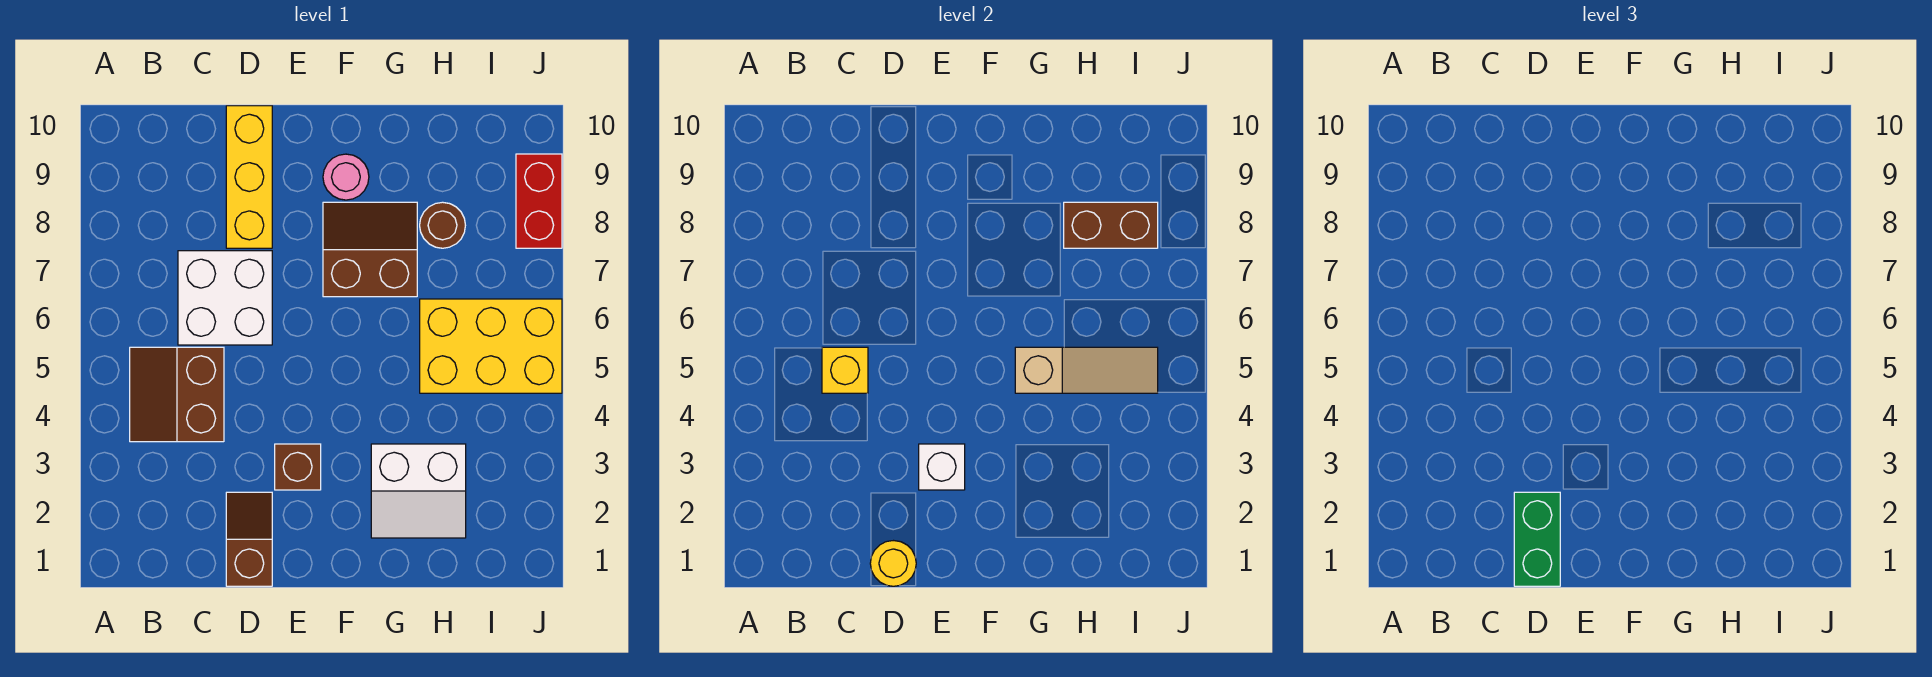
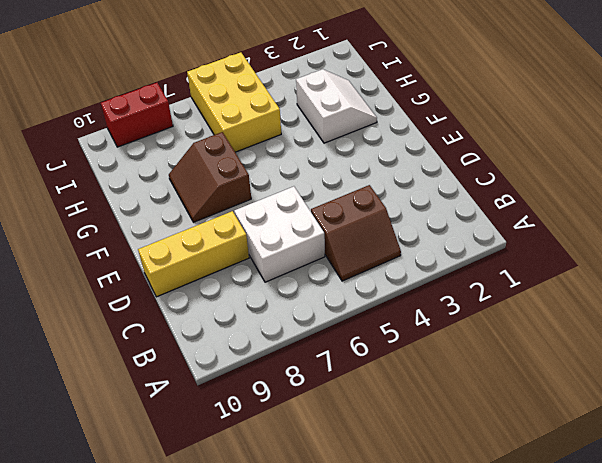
none -> brown slope D1:D2 level 1 top 1
none -> brown brick E3 level 1
none -> pink round brick F9 level 1

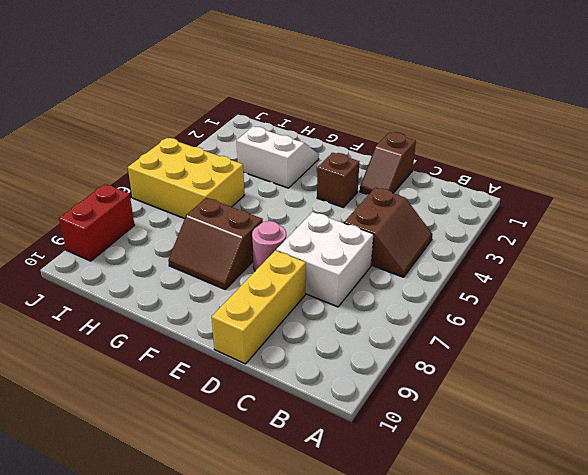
pink round brick E7 level 1 -> pink round brick F9 level 1
none -> brown round brick H8 level 1
none -> yellow brick C5 level 2
none -> yellow round brick D1 level 2

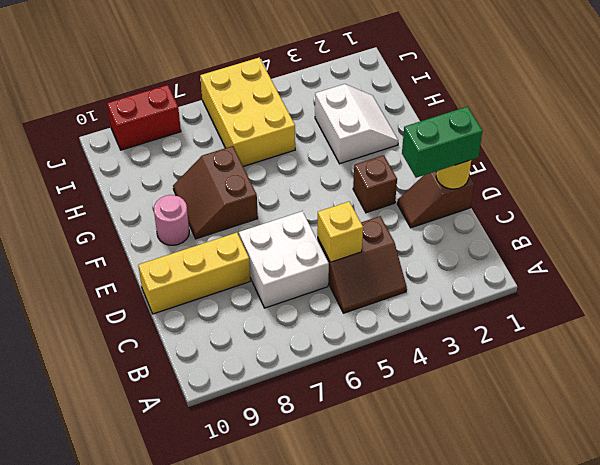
none -> brown round brick H8 level 1
none -> white brick E3 level 2
none -> tan slope G5:I5 level 2 top G

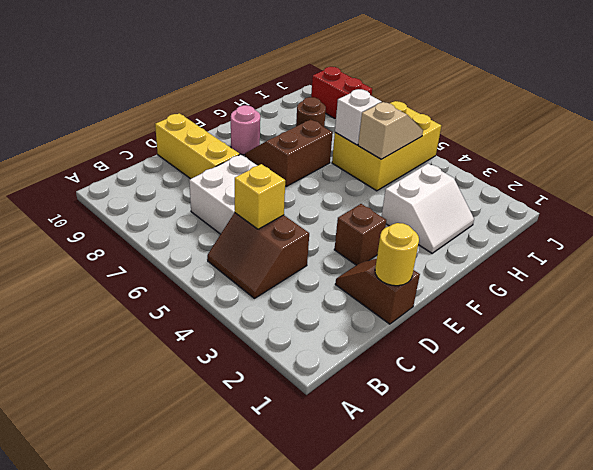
tan slope H5:I5 level 2 top H -> tan slope G5:I5 level 2 top G
white brick H6 level 2 -> white brick E3 level 2
none -> brown brick H8:I8 level 2
none -> green brick D1:D2 level 3

